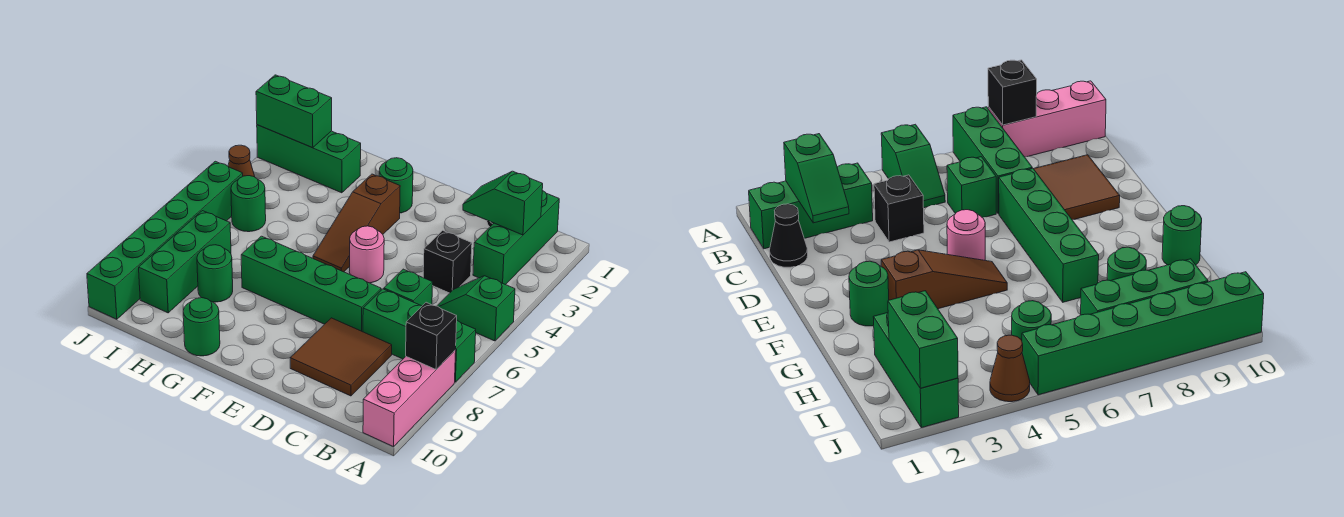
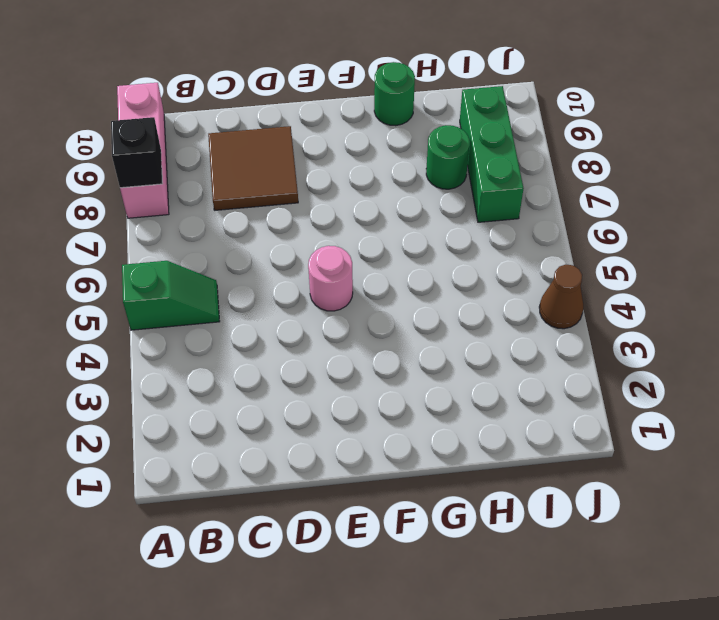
none -> green brick A7:C7 level 1
none -> green brick B1:B3 level 1
none -> black cone C1 level 1

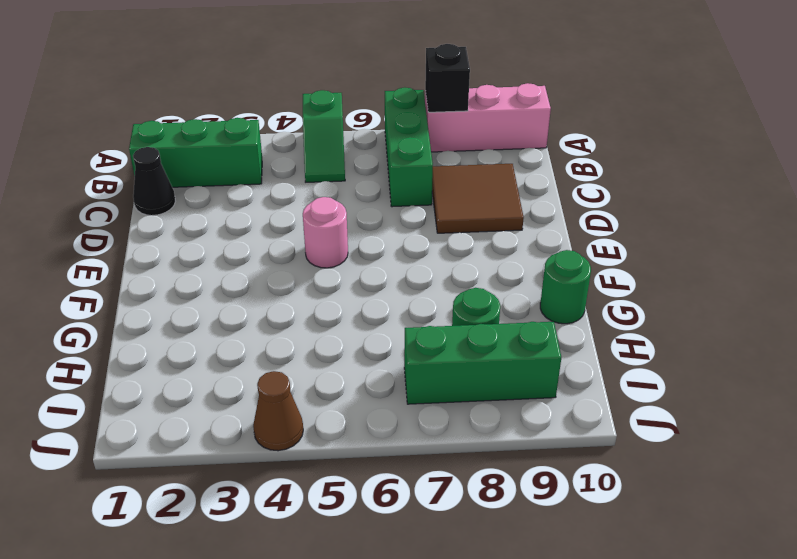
none -> black brick C4 level 1
none -> green brick C6 level 1
none -> green brick D7:G7 level 1

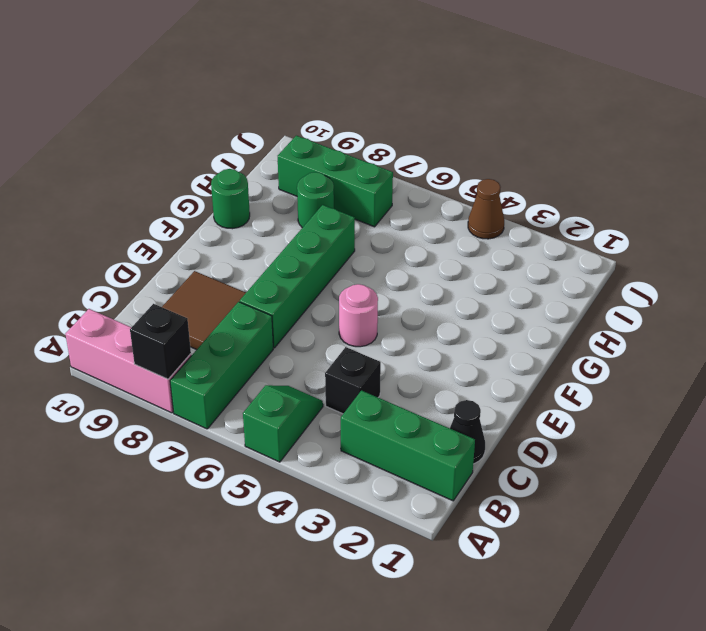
none -> green brick C6 level 1
none -> green round brick F2 level 1
none -> brown slope F3:F5 level 1 top 3

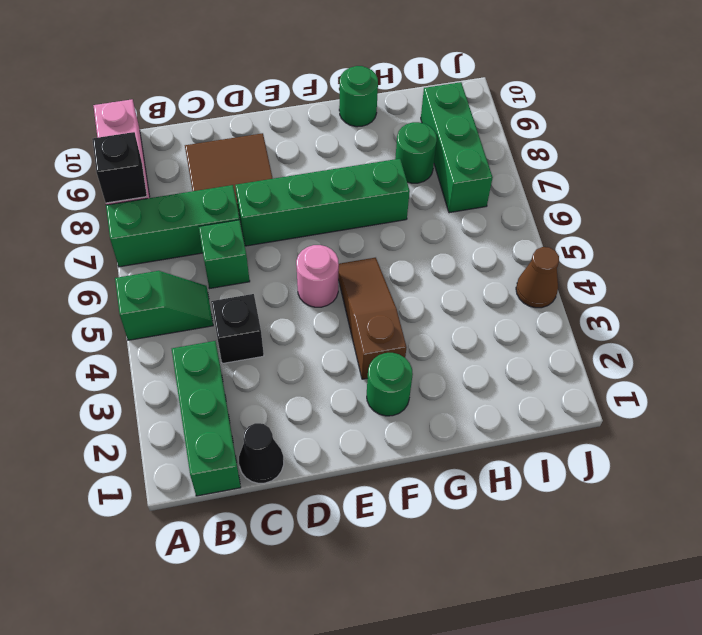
none -> green brick H2:J2 level 1
none -> green round brick I5 level 1
none -> green brick J5:J10 level 1

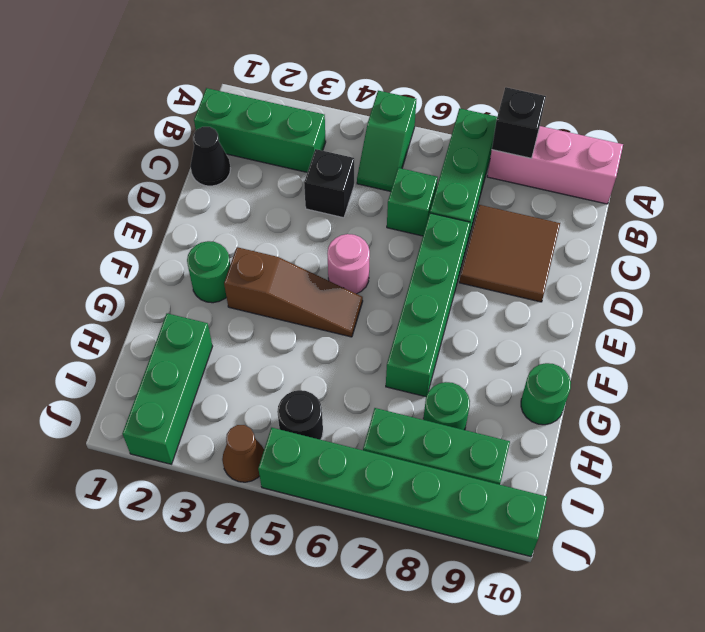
black round brick I5 level 1 -> green round brick I5 level 1
none -> green slope B2:C2 level 2 top B
none -> green brick I2:J2 level 2

